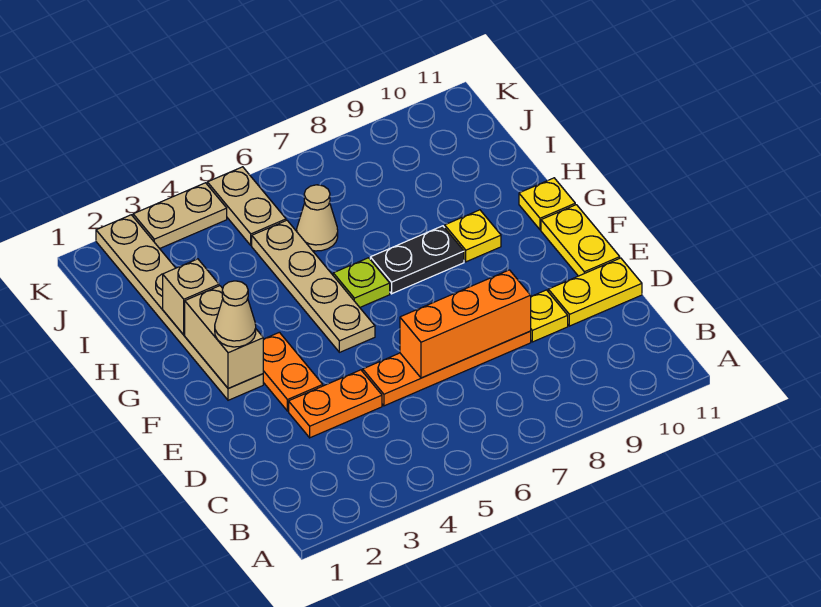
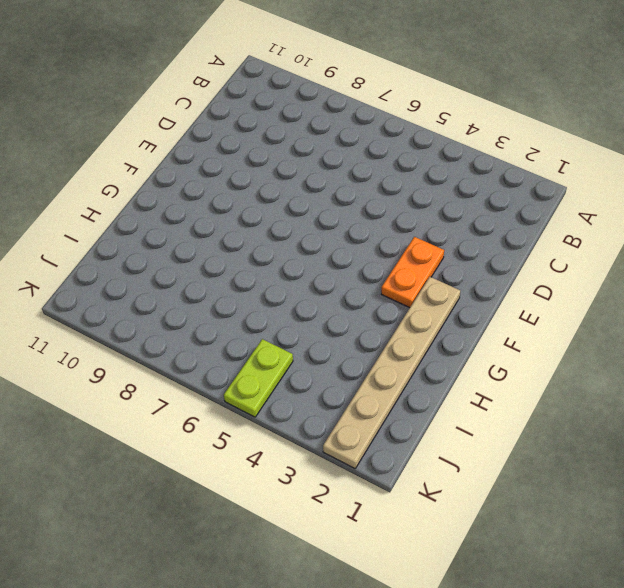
lime plate J5:K5 level 1 -> tan plate J5:K5 level 1
none -> orange plate D3:D4 level 1
none -> orange plate D5:D8 level 1
none -> yellow plate D9 level 1

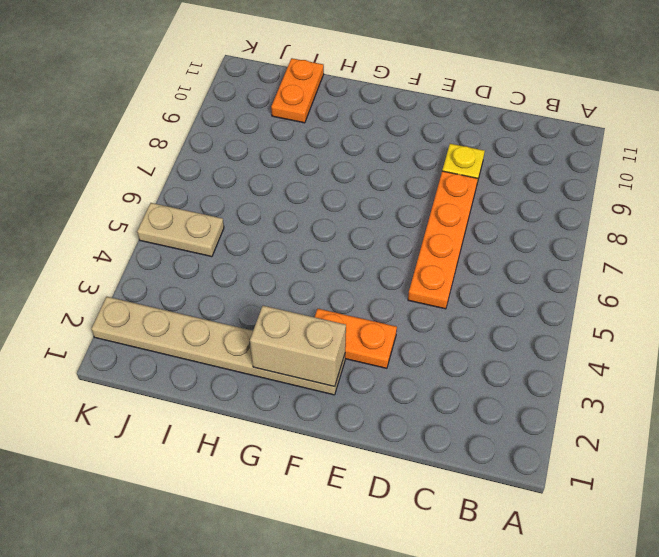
orange plate I10:I11 level 1 -> orange plate D3:D4 level 1
none -> yellow plate D10:D11 level 1
none -> yellow plate E11:F11 level 1
none -> tan plate F5:I5 level 1

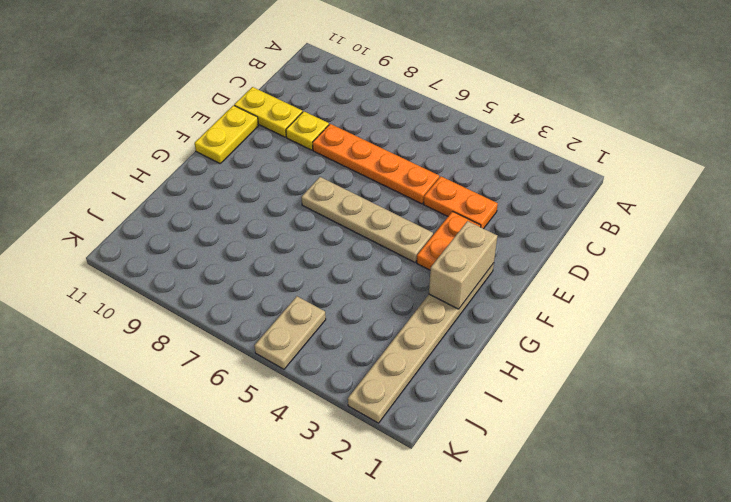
tan plate F4:F7 level 1 -> tan plate F5:I5 level 1
none -> lime plate G6 level 1
none -> black plate G7:G8 level 1
none -> yellow plate G9 level 1

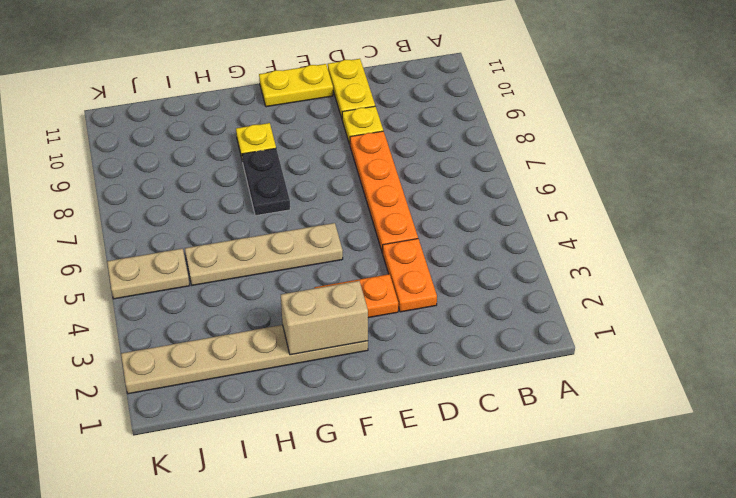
none -> lime plate G6 level 1
none -> yellow plate G11 level 1
none -> tan cone I6 level 1

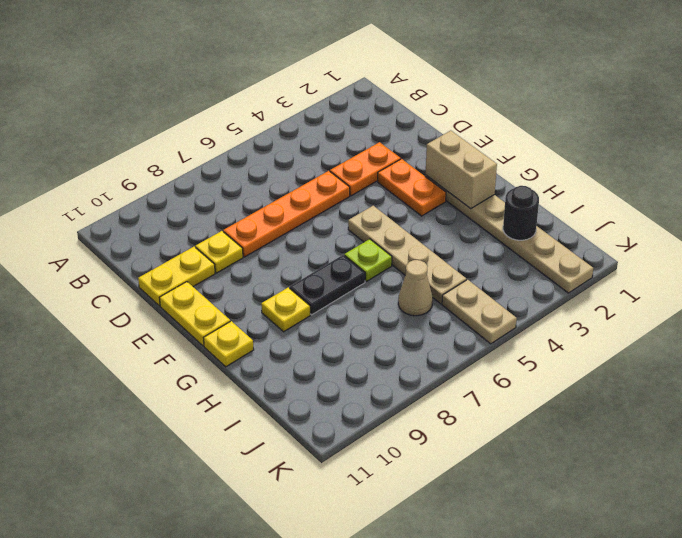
black round brick I2 level 2 -> none
none -> tan plate K3:K4 level 1
none -> orange brick D6:D8 level 2
none -> tan brick H2 level 2

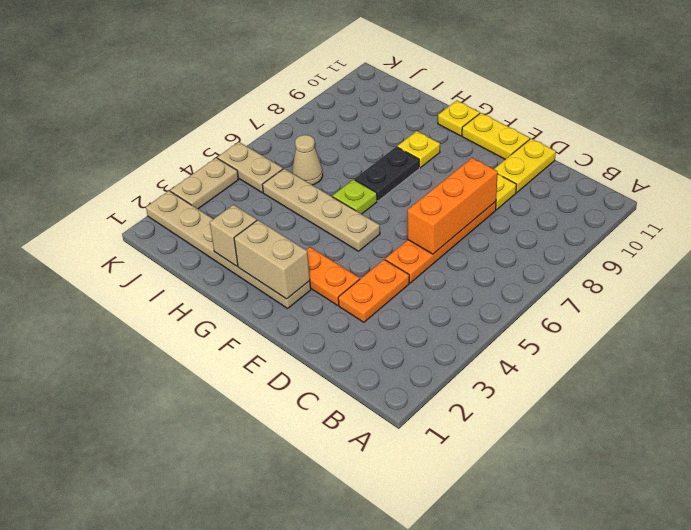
none -> tan cone F2 level 3

